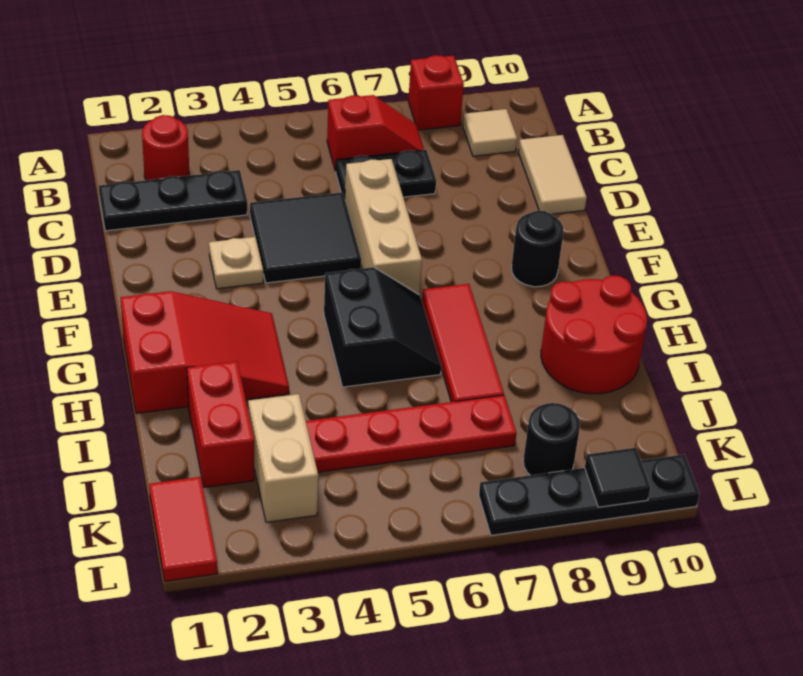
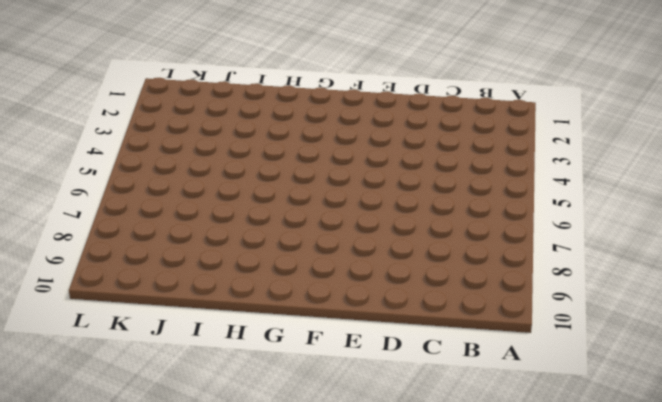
none -> red brick A8 level 1
none -> red round brick B2 level 1
none -> red slope B6:B7 level 1 top 6

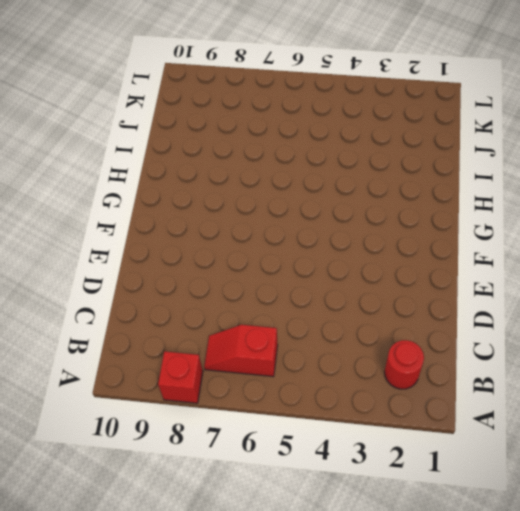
none -> tan tile B9 level 1
none -> black plate C1:C3 level 1
none -> black plate C6:C7 level 1

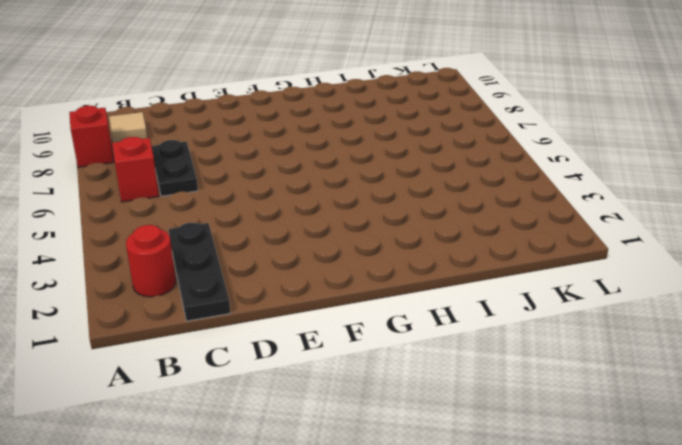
none -> tan tile C10:D10 level 1
none -> black tile D4:E5 level 1
none -> tan brick D6:F6 level 1

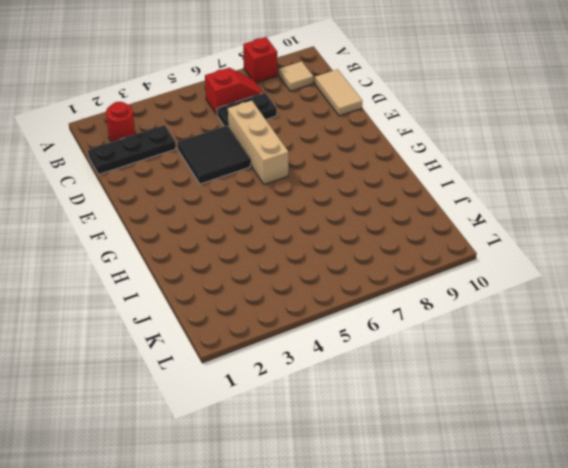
none -> tan plate E3 level 1
none -> black round brick F9 level 1
none -> red slope G1:H3 level 1 top 1

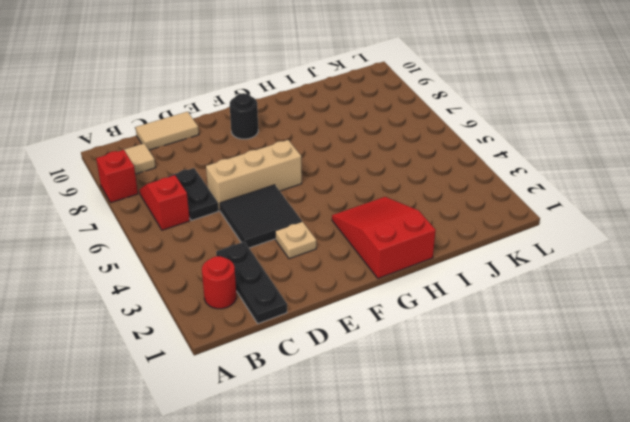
none -> black slope G5:H6 level 1 top 5
none -> red tile G7:I7 level 1
none -> red round brick H9:I10 level 1

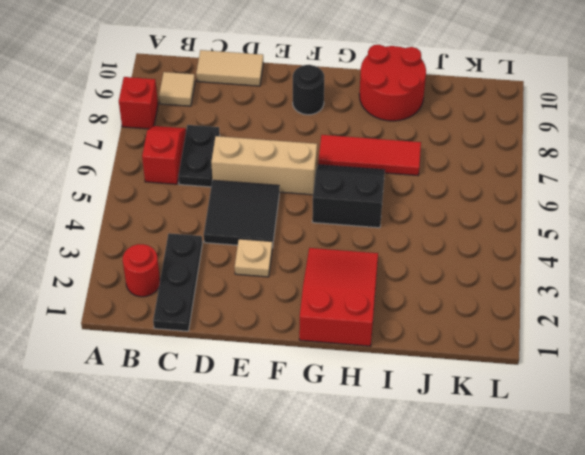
none -> red brick I2:J2 level 1
none -> tan brick J3:K3 level 1
none -> red plate J4:J7 level 1

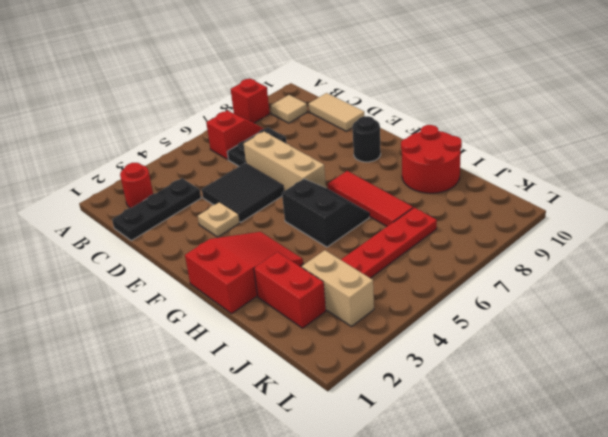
none -> red tile K1:L1 level 1
none -> black round brick K8 level 1
none -> black plate L7:L10 level 1

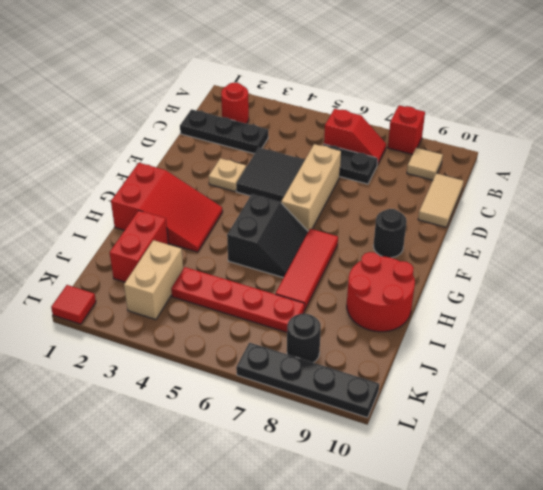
red tile L1 level 1 -> red tile K1:L1 level 1
none -> black tile L9 level 2

